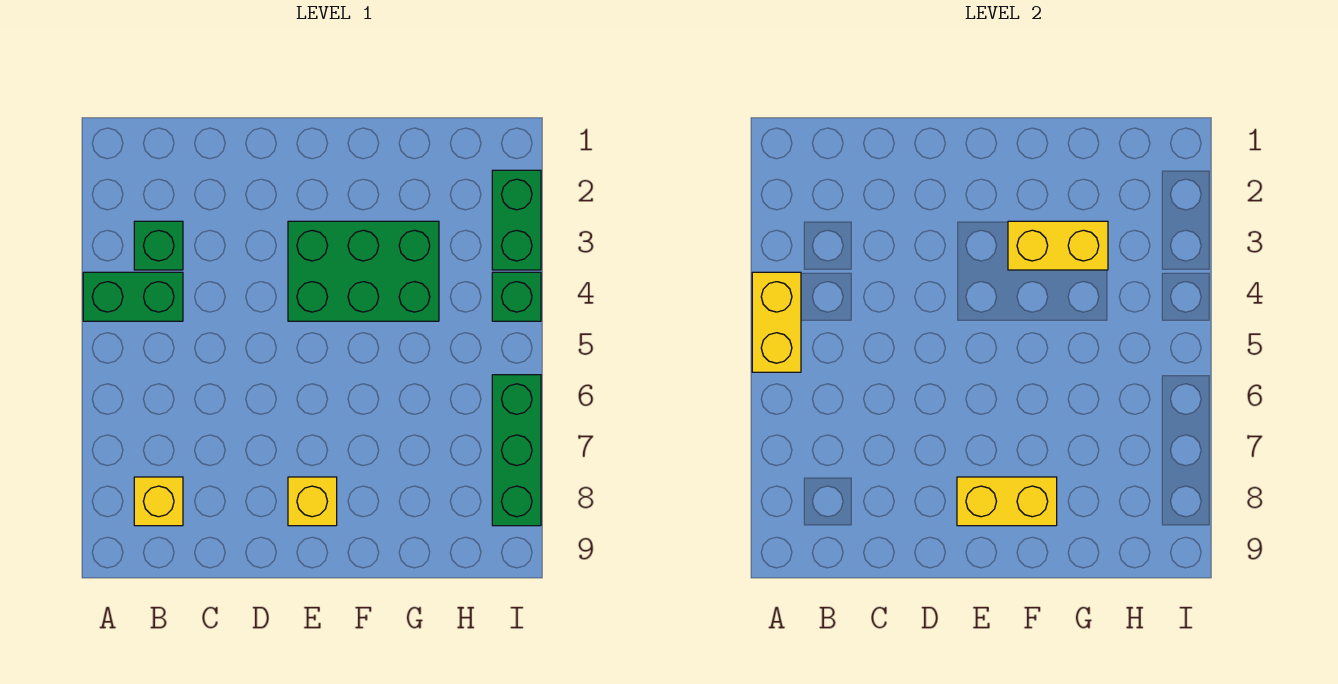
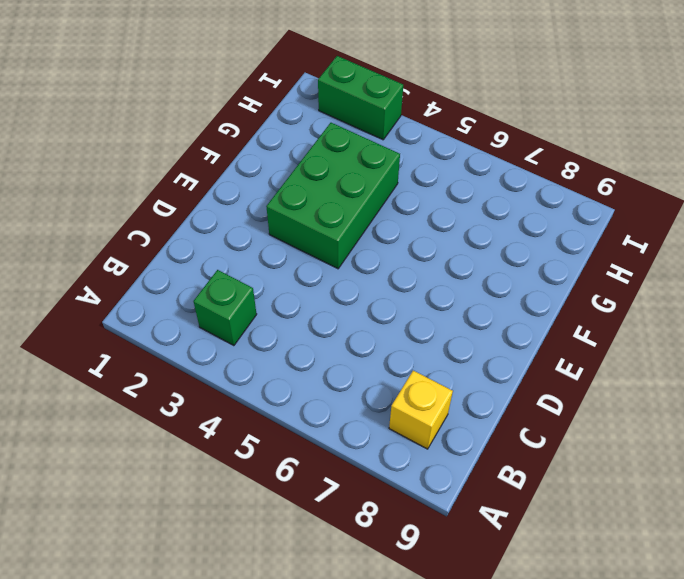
none -> green brick A4:B4 level 1
none -> yellow brick E8 level 1

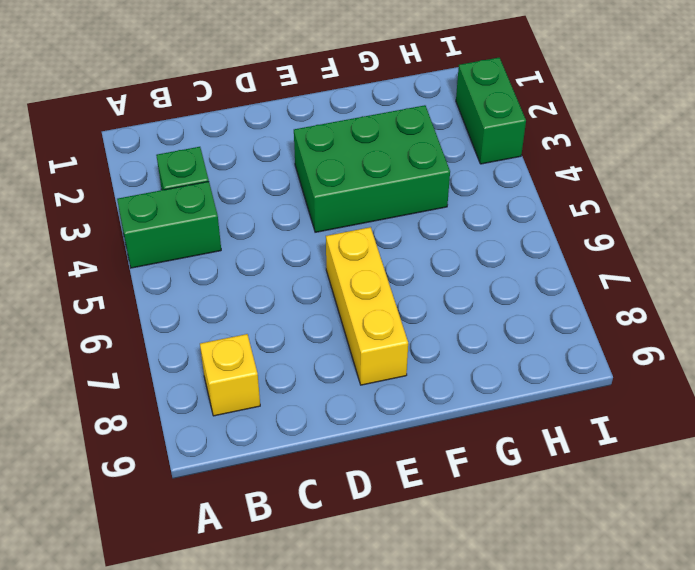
yellow brick E6:E8 level 1 -> yellow brick E8 level 1
none -> green brick I4 level 1
none -> green brick I6:I8 level 1

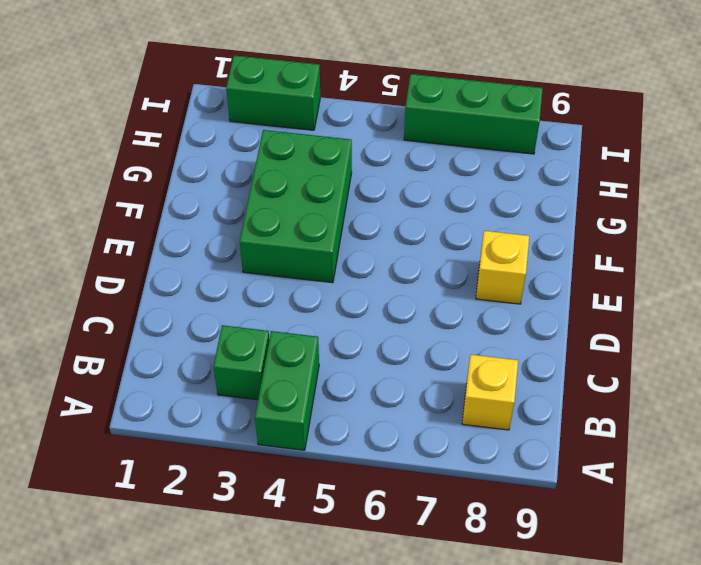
none -> green brick I4 level 1
none -> yellow brick A4:A5 level 2

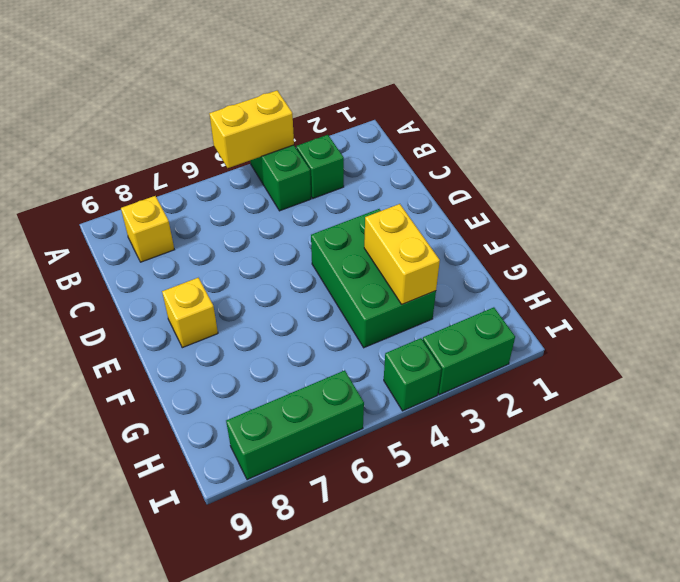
none -> yellow brick E8:F8 level 2

